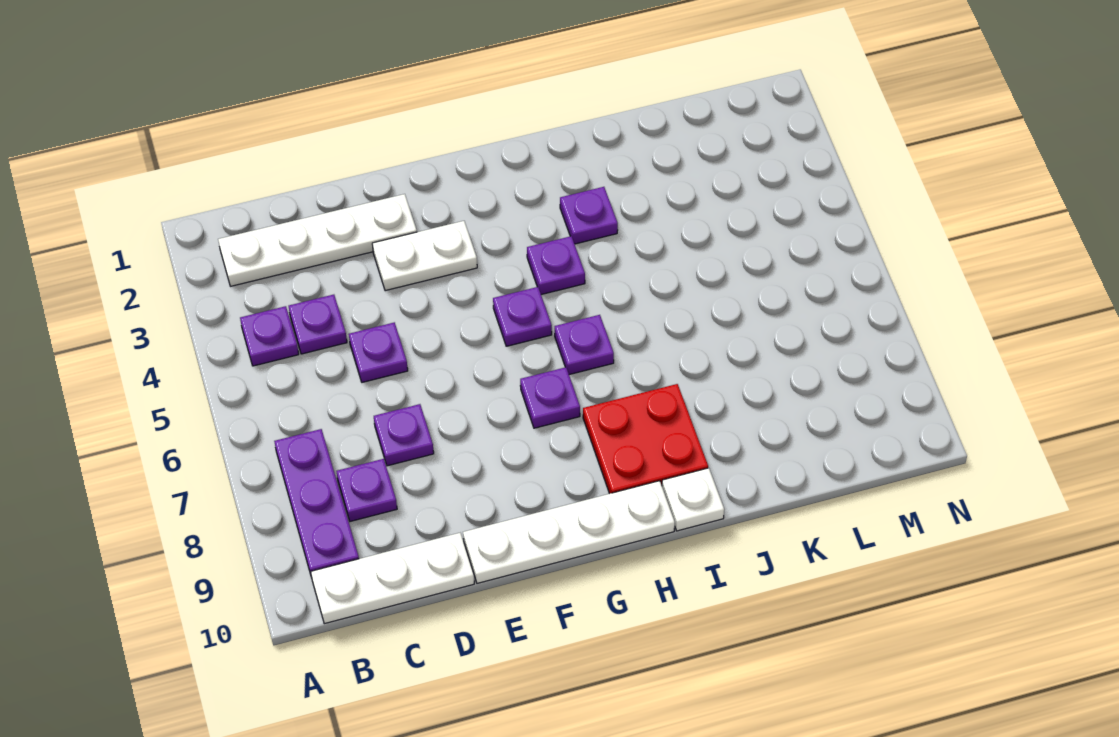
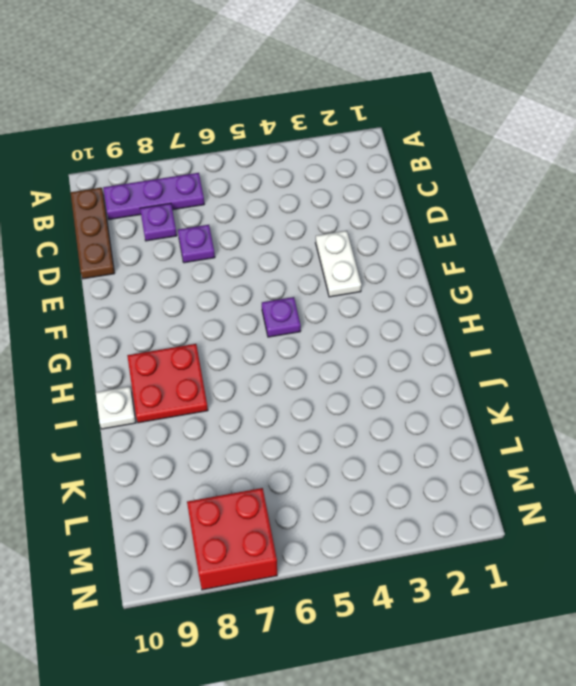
brown plate B10:D10 level 1 -> white plate B10:D10 level 1
red brick M7:N8 level 1 -> none
none -> white plate B2:E2 level 1
none -> purple plate B4 level 1
none -> purple plate C4 level 1

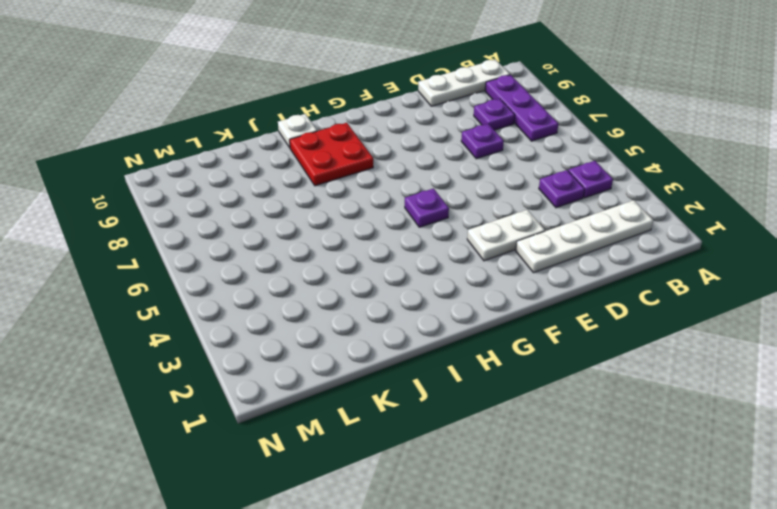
none -> purple plate D5 level 1
none -> white plate E10:H10 level 1
none -> purple plate G7 level 1

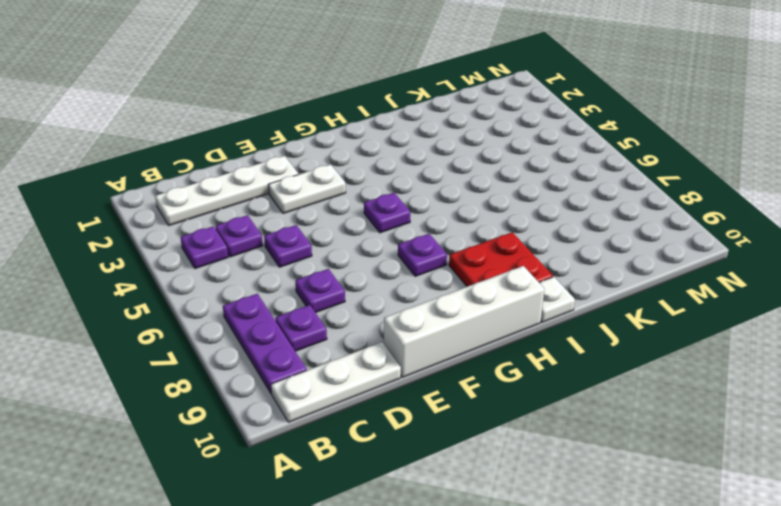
white brick E10:H10 level 1 -> white plate E10:H10 level 1
none -> purple plate H4 level 1
none -> purple plate H6 level 1
none -> purple plate I3 level 1

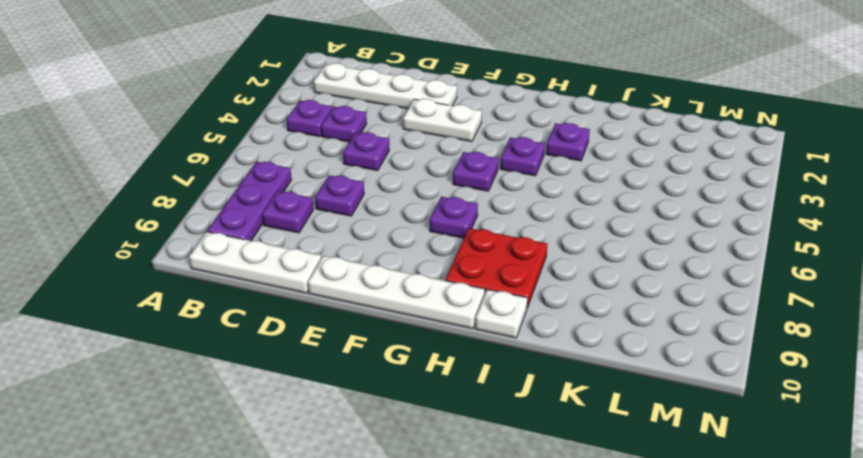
none -> purple plate H6 level 1

